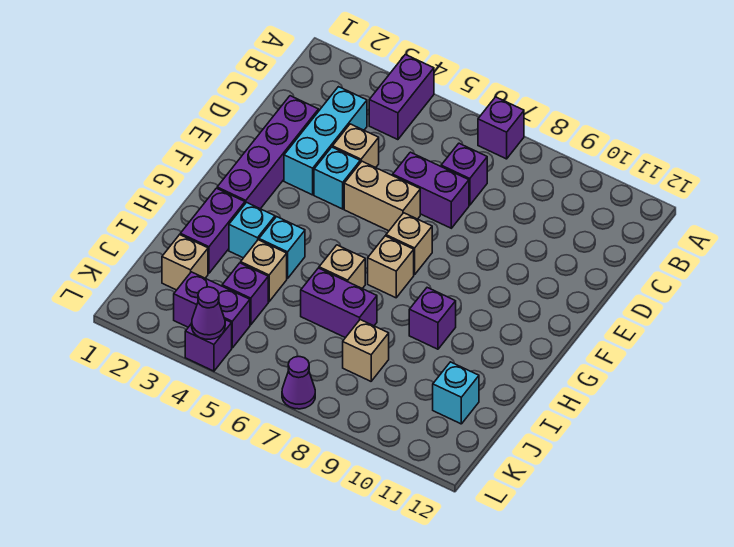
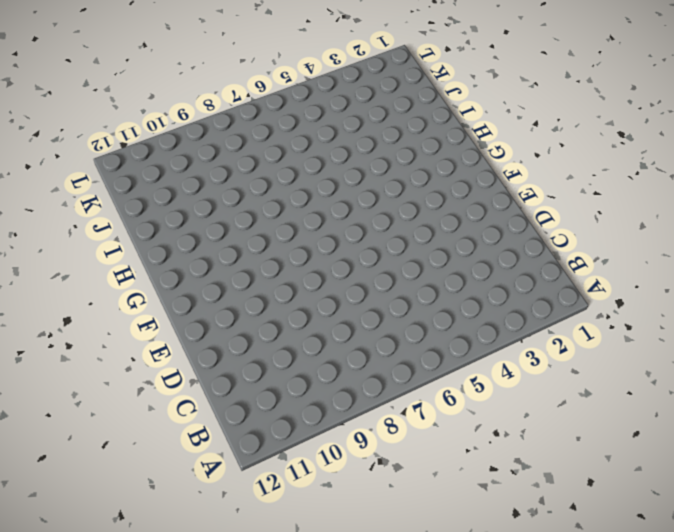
none -> purple brick A4:B4 level 1
none -> purple brick A7 level 1
none -> cyan brick C3:E3 level 1

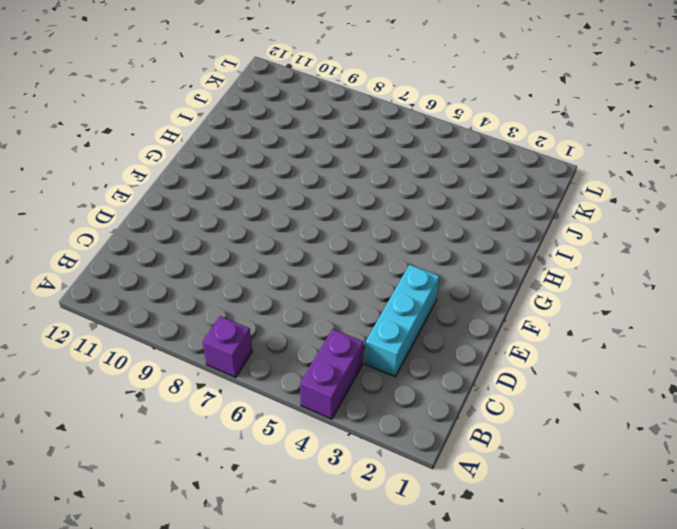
none -> purple brick C7 level 1
none -> purple brick D2:G2 level 1
none -> tan brick D4 level 1

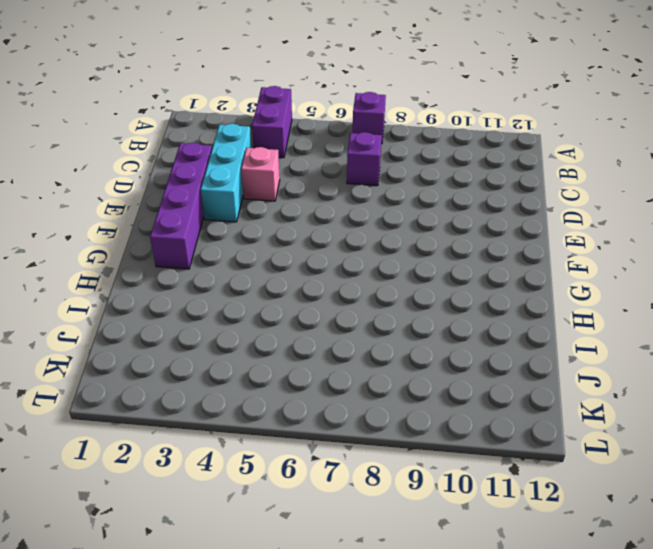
pink brick D4 level 1 -> tan brick D4 level 1
none -> purple brick D6:D7 level 1
none -> cyan brick E4 level 1
none -> tan brick E5:E6 level 1

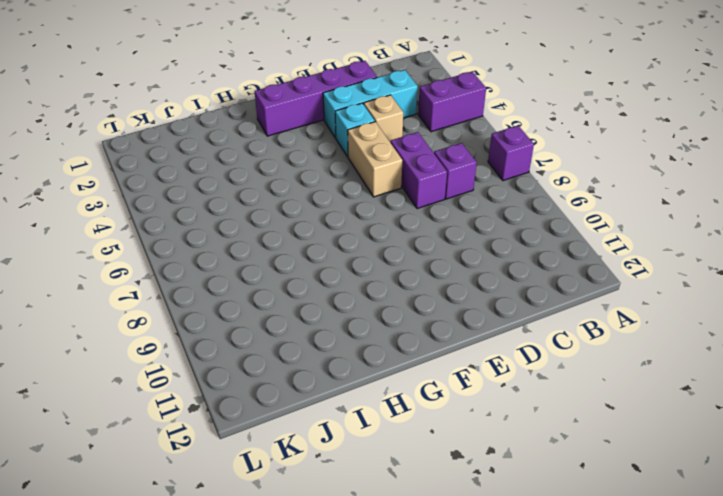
none -> tan brick F7 level 1
none -> tan brick G7 level 1
none -> purple brick H2:I2 level 1

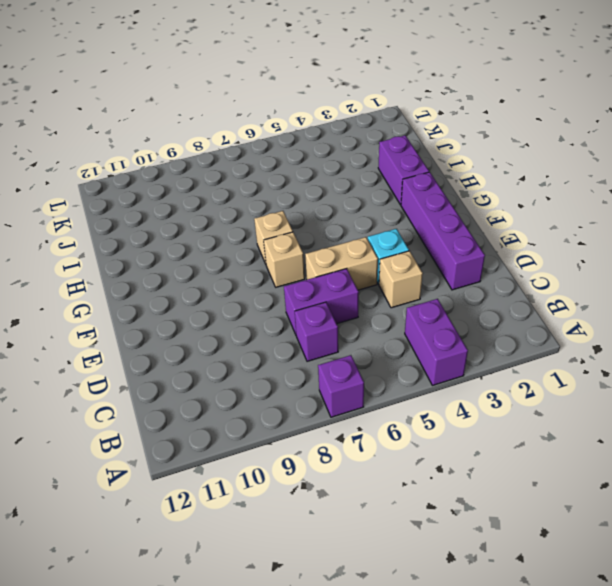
none -> cyan brick C3:E3 level 1
none -> cyan brick H3 level 1
none -> cyan brick H4 level 1

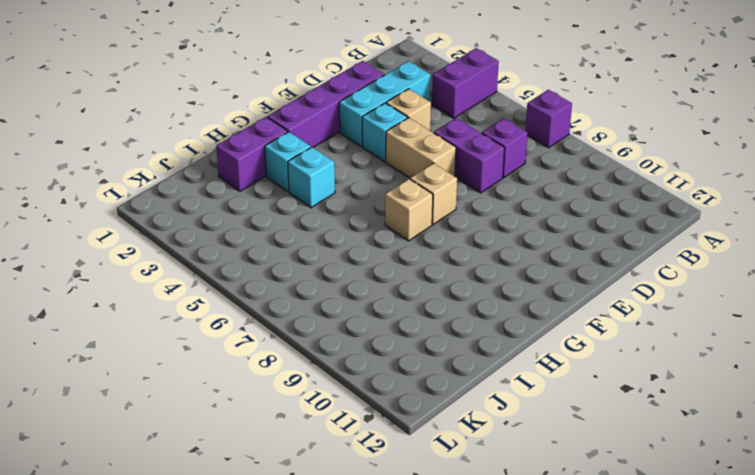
none -> tan brick H6 level 1
none -> purple brick H9 level 1
none -> tan brick I4 level 1

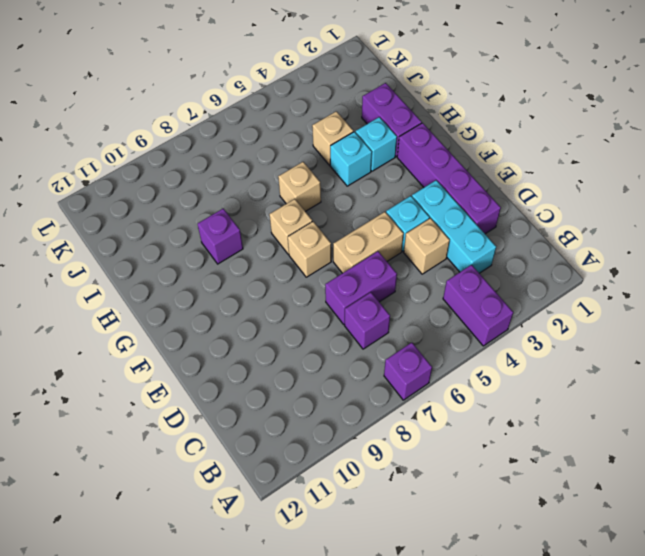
none -> purple brick I6:I7 level 1
none -> tan brick J2 level 1
none -> purple brick J4 level 1

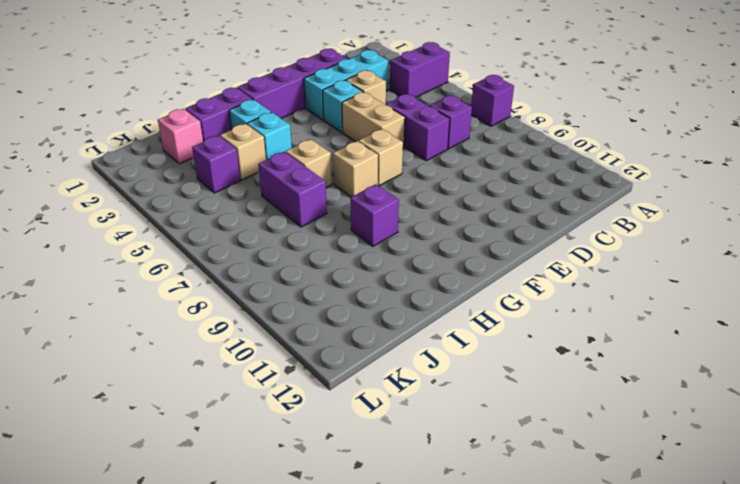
pink brick J2 level 1 -> tan brick J2 level 1
none -> tan brick J8 level 1
none -> cyan brick J11 level 1
none -> purple brick K3:K4 level 1

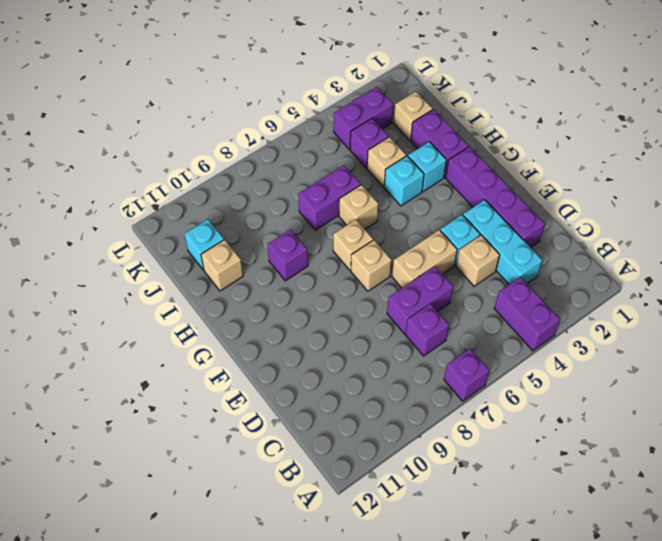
tan brick I11 level 1 -> tan brick J8 level 1
none -> purple brick L4 level 1
none -> purple cone L7 level 1
none -> purple cone L4 level 2

